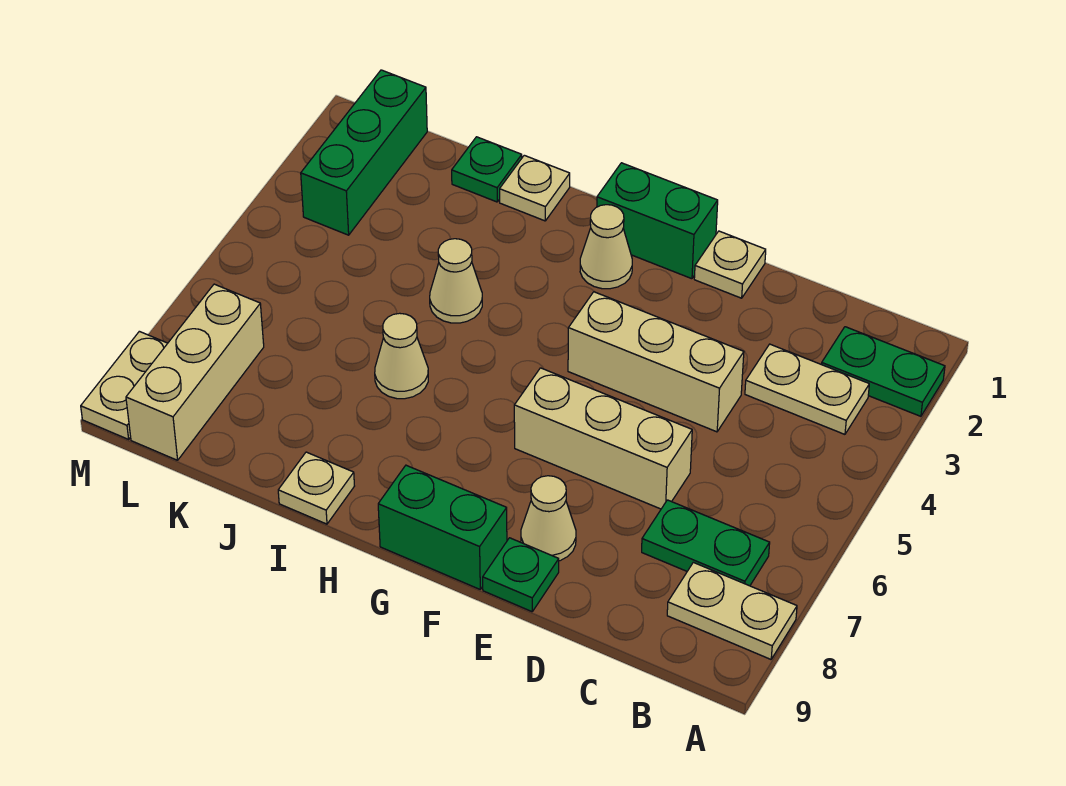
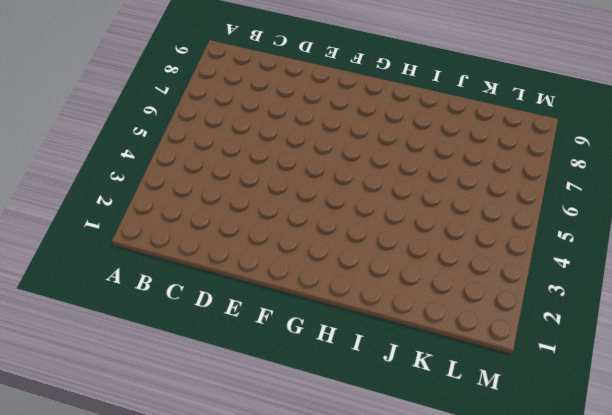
none -> green plate A2:B2 level 1
none -> tan plate A8:B8 level 1
none -> tan plate B3:C3 level 1

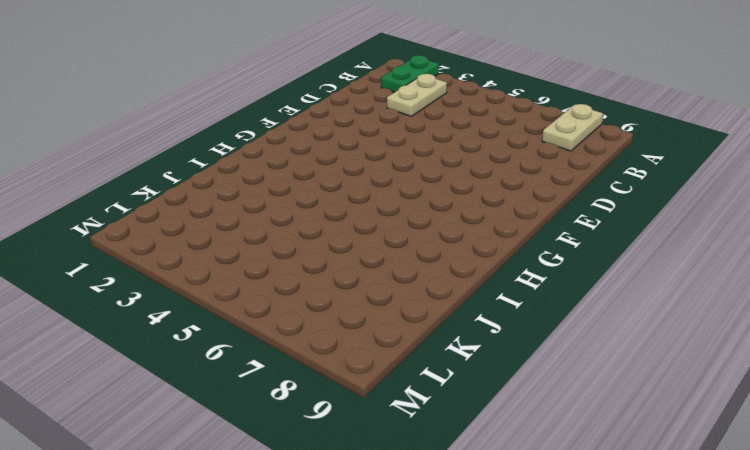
none -> green plate B7:C7 level 1
none -> tan brick D4:F4 level 1
none -> tan brick D6:F6 level 1

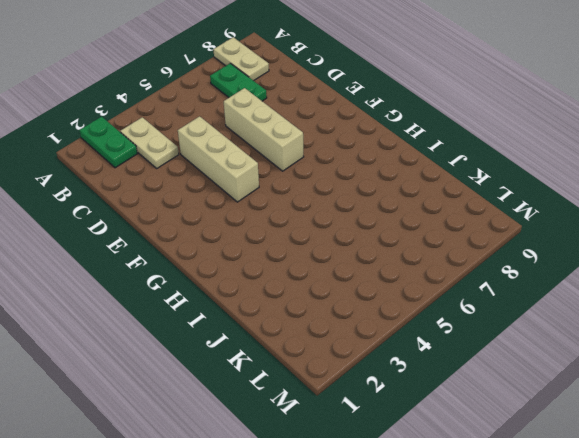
none -> tan plate E1 level 1
none -> tan cone E8 level 1
none -> green plate E9 level 1

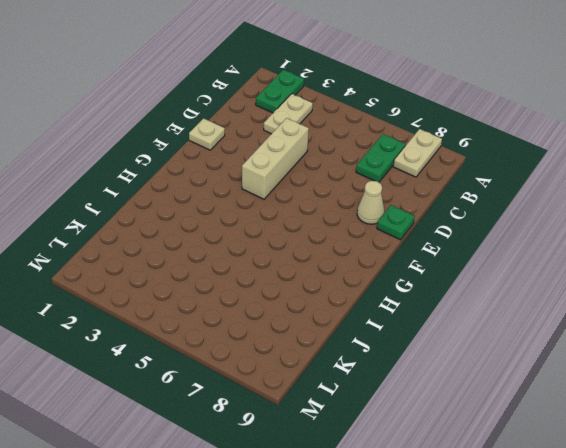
none -> tan brick D6:F6 level 1
none -> green brick F1:G1 level 1
none -> green brick F9:G9 level 1

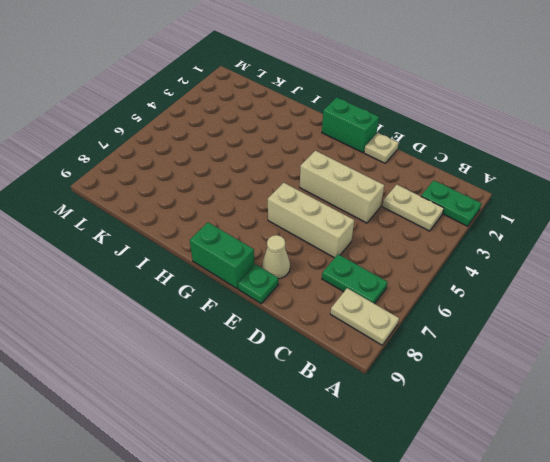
none -> tan cone G2 level 1
none -> tan plate I1 level 1
none -> tan cone I4 level 1

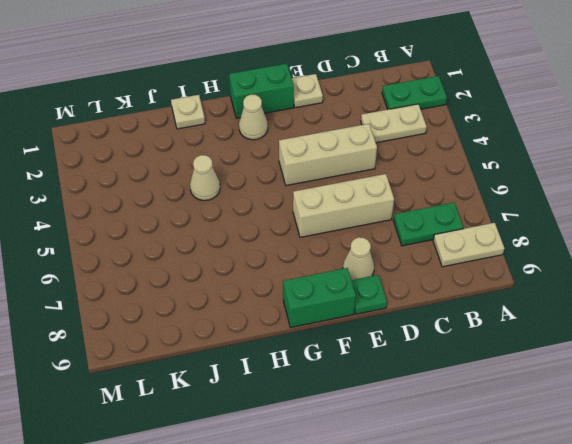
none -> tan cone I6 level 1
none -> tan plate I9 level 1
none -> green plate J1 level 1

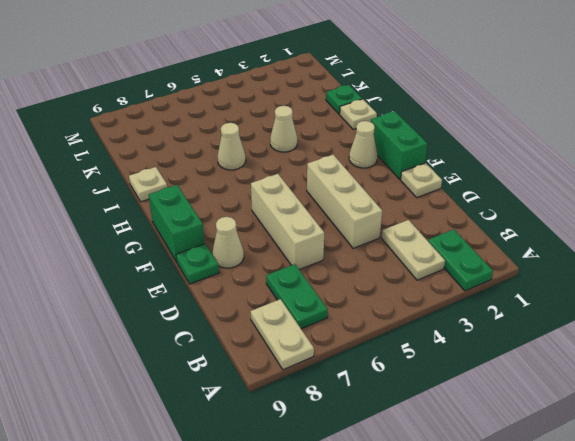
none -> green brick L1:L3 level 1
none -> tan brick L7:L9 level 1
none -> tan plate M8:M9 level 1

